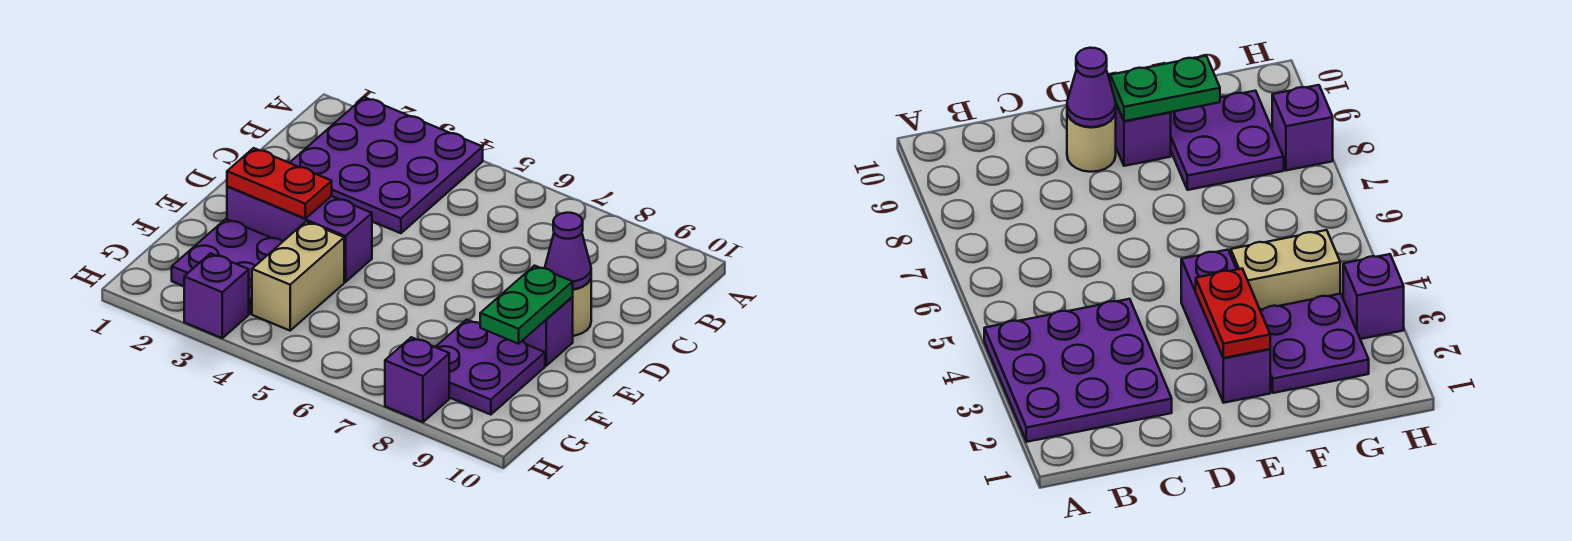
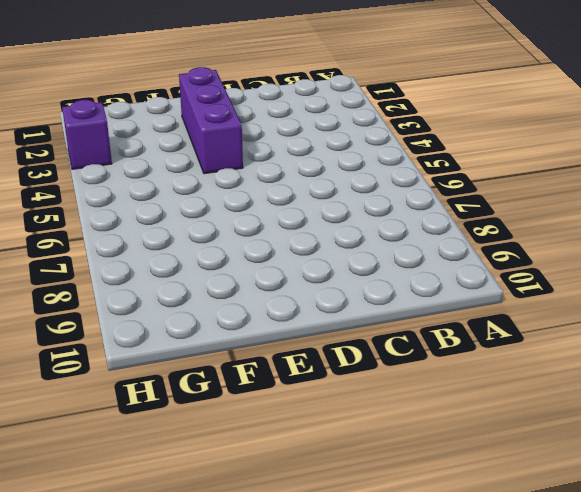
none -> purple plate A2:C4 level 1
none -> tan round brick D9 level 1
none -> purple brick E9 level 1

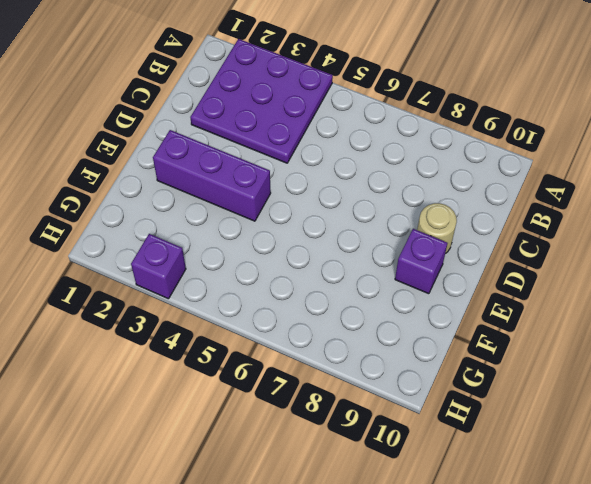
none -> purple plate F2:G3 level 1
none -> tan brick F4:G4 level 1
none -> purple plate F8:G9 level 1

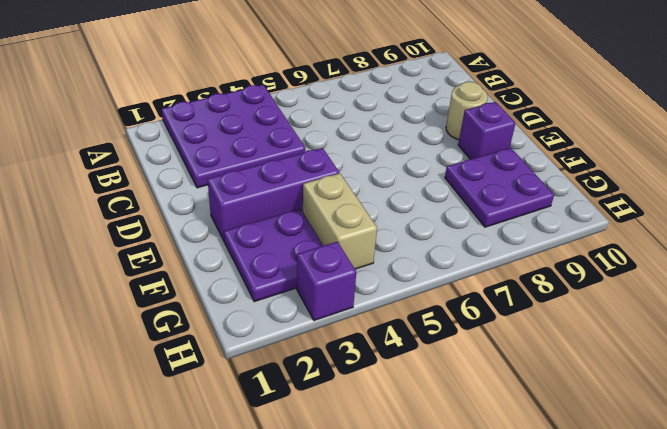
none -> purple brick H8 level 1
none -> purple cone D9 level 2
none -> red plate E2:E3 level 2

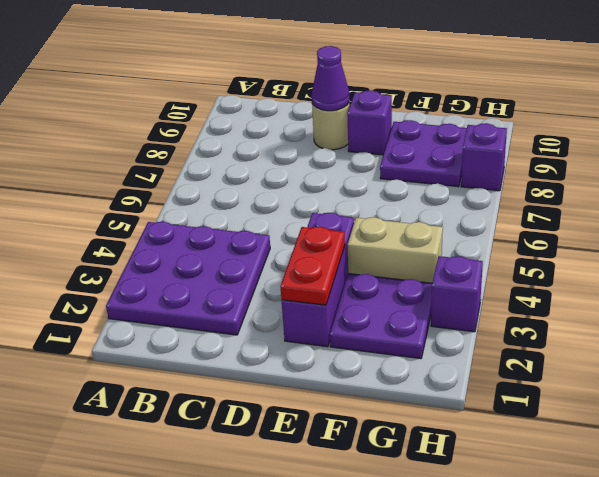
none -> green plate E9:F9 level 2

